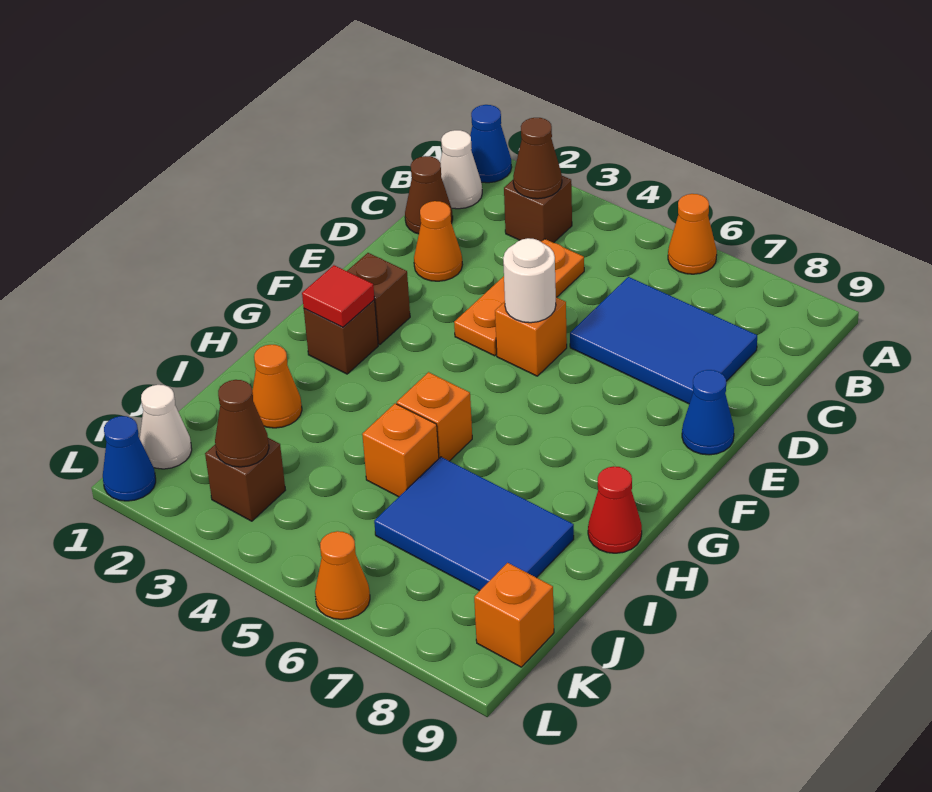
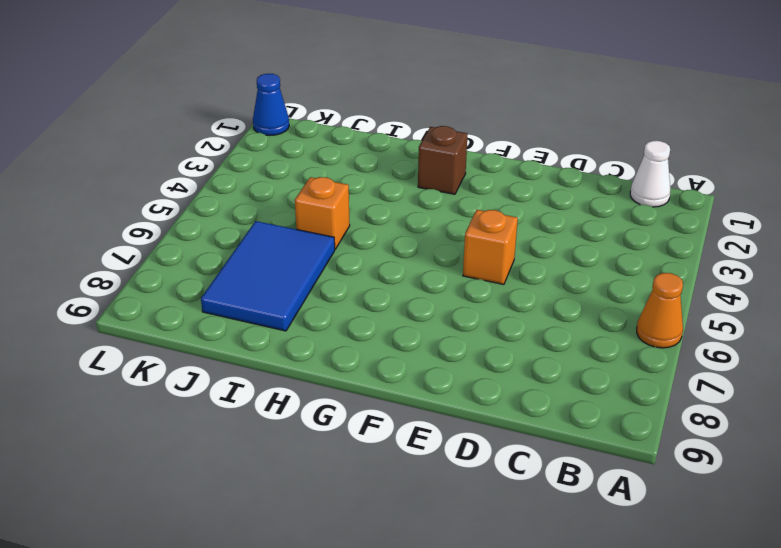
none -> blue cone A1 level 1
none -> brown brick B3 level 1
none -> brown cone C1 level 1

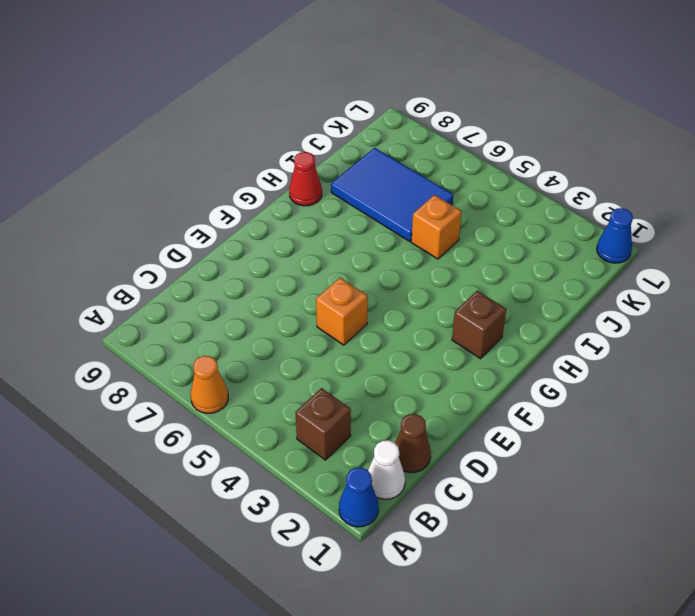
none -> orange plate C4:E4 level 1
none -> blue tile C6:D8 level 1
none -> orange cone D2 level 1

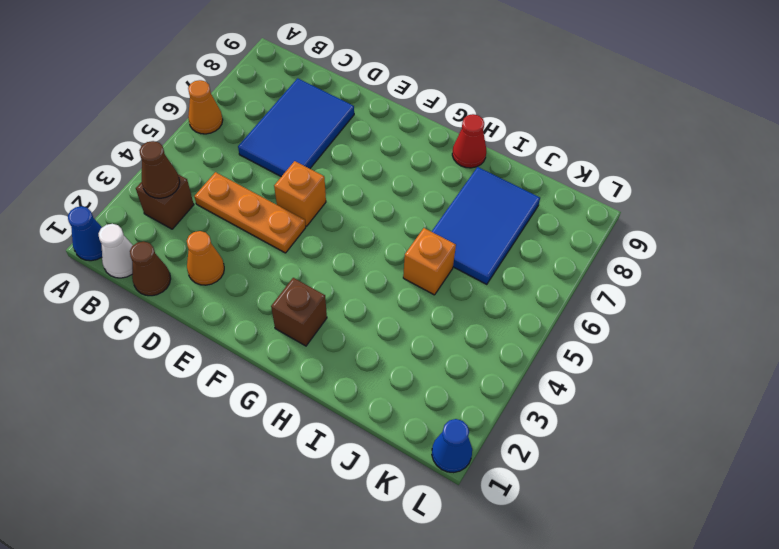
none -> blue cone E9 level 1
none -> brown brick F2 level 1
none -> orange brick H5 level 1

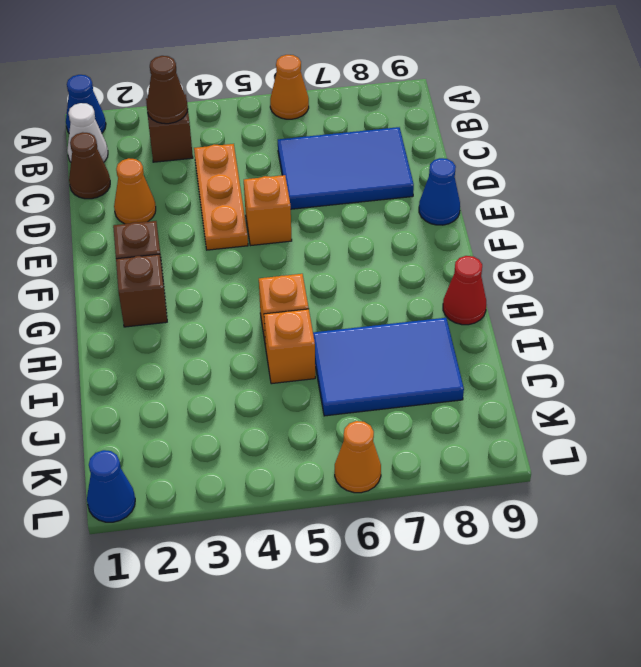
none -> orange cone I2 level 1
none -> white cone K1 level 1
none -> brown brick K3 level 1

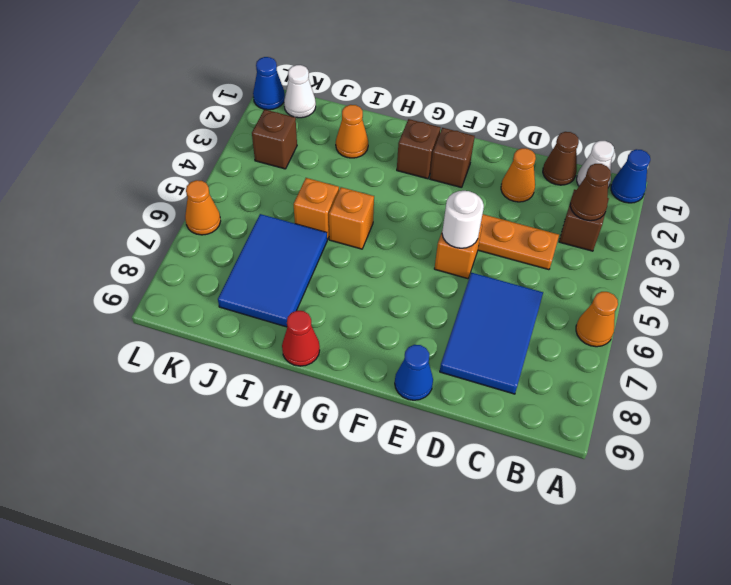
none -> orange brick K9 level 1
none -> red tile G2 level 2
none -> brown cone K3 level 2

